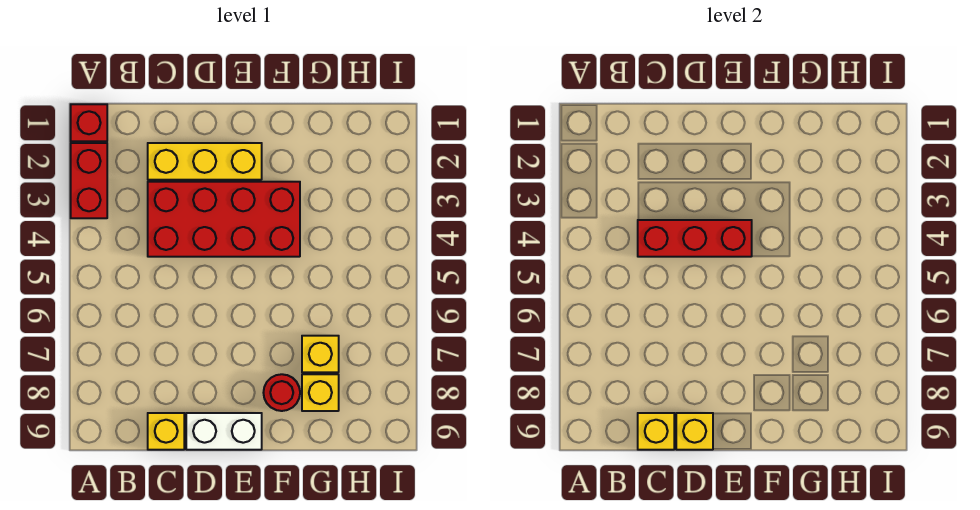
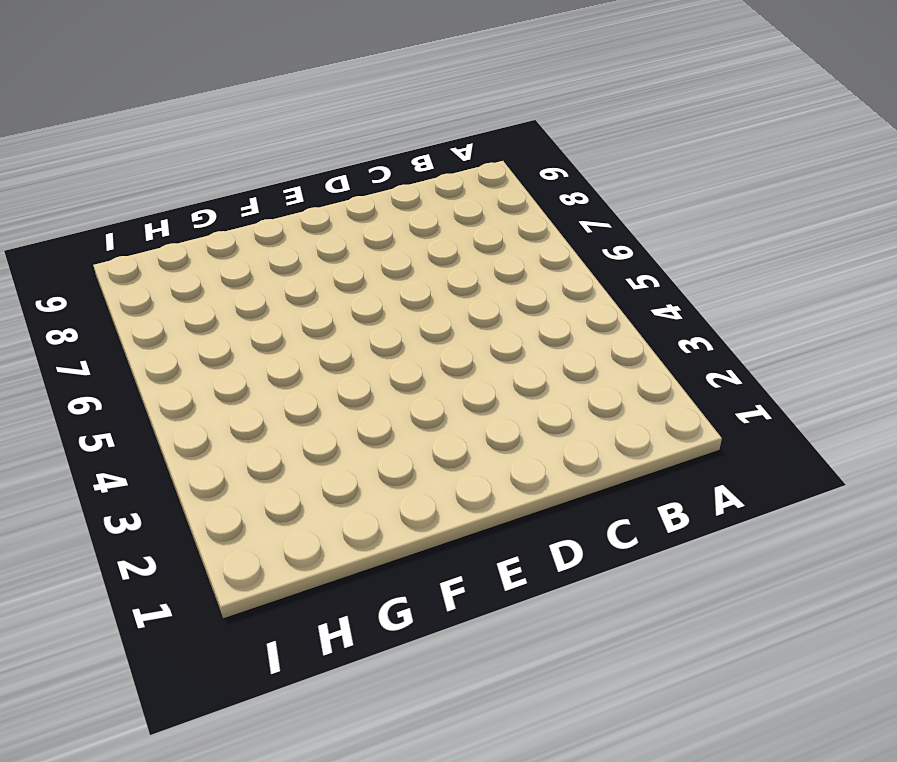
none -> red brick A1 level 1
none -> red brick A2:A3 level 1
none -> yellow brick C2:E2 level 1

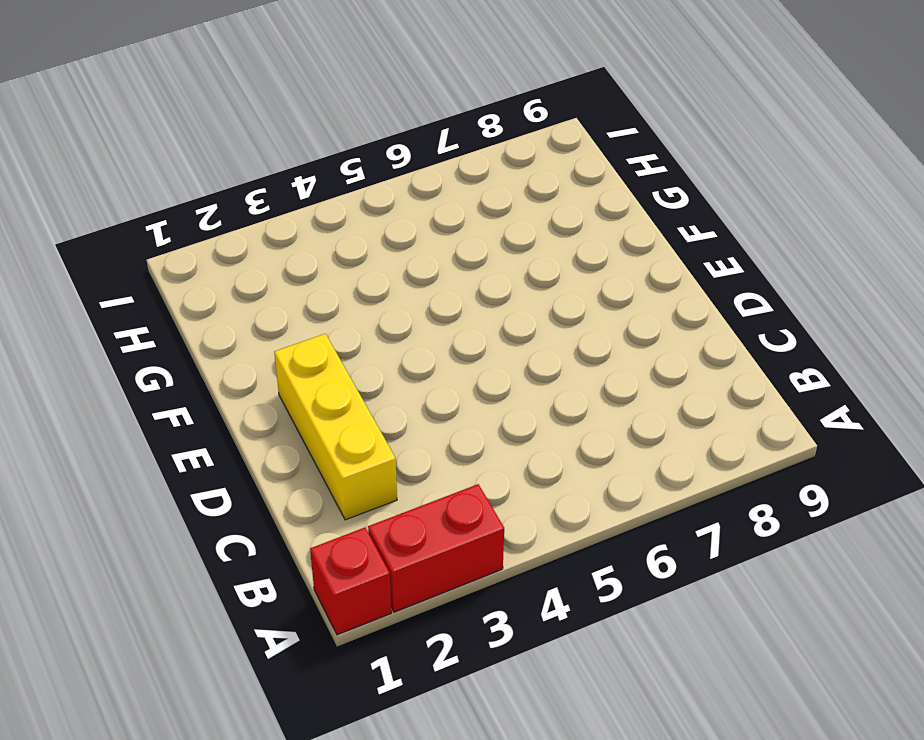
none -> red brick C3:F4 level 1
none -> yellow brick C9 level 1
none -> white brick D9:E9 level 1

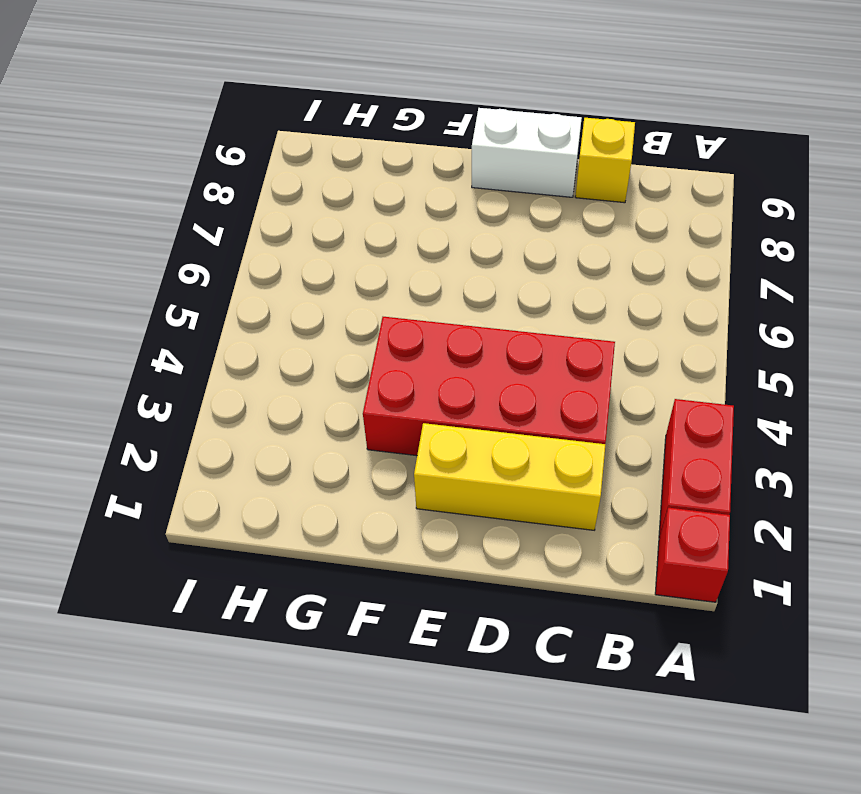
none -> red round brick F8 level 1
none -> yellow brick G7 level 1
none -> yellow brick G8 level 1

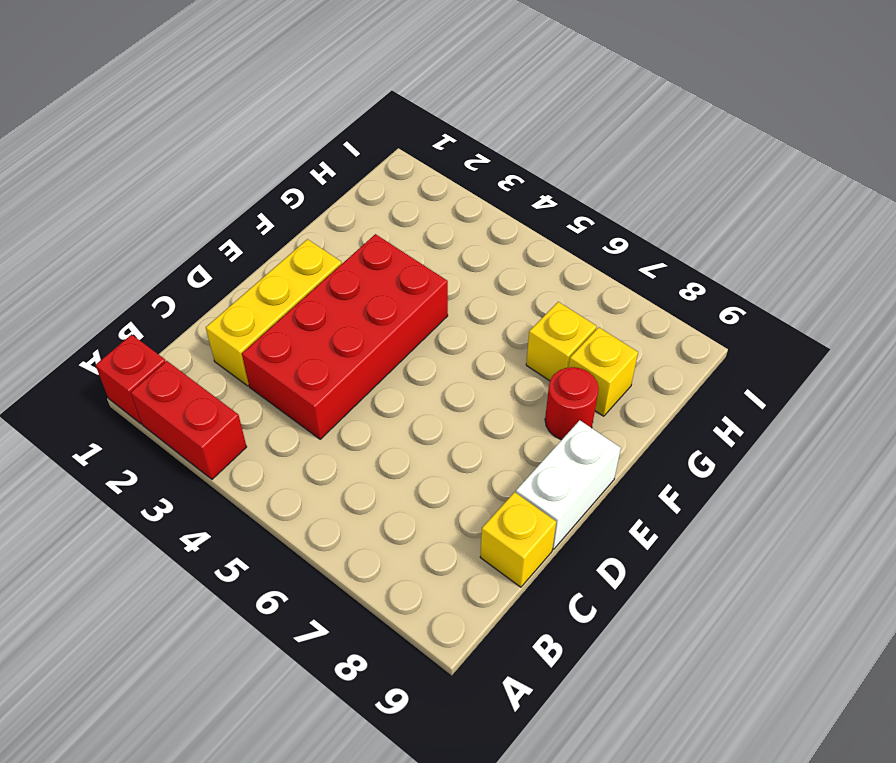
none -> red brick C4:E4 level 2
none -> yellow brick C9 level 2
none -> yellow brick D9 level 2

